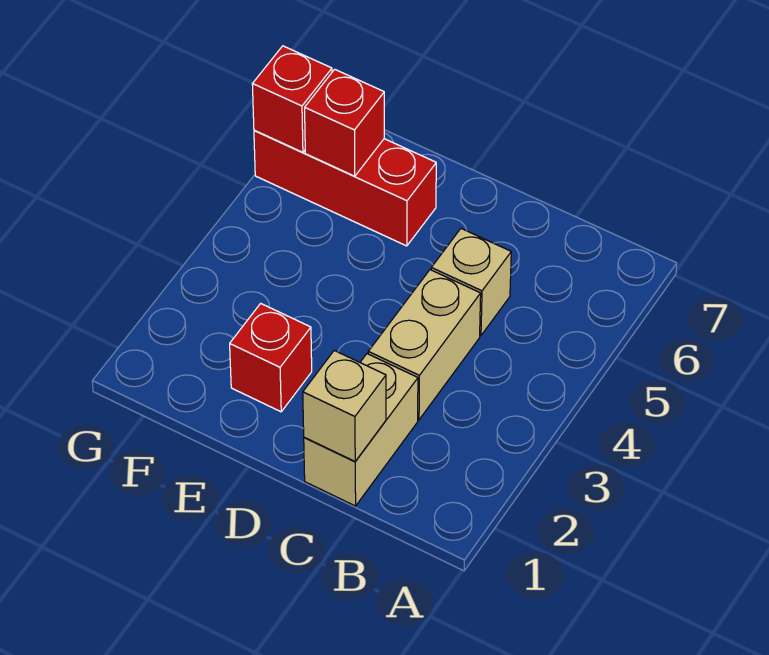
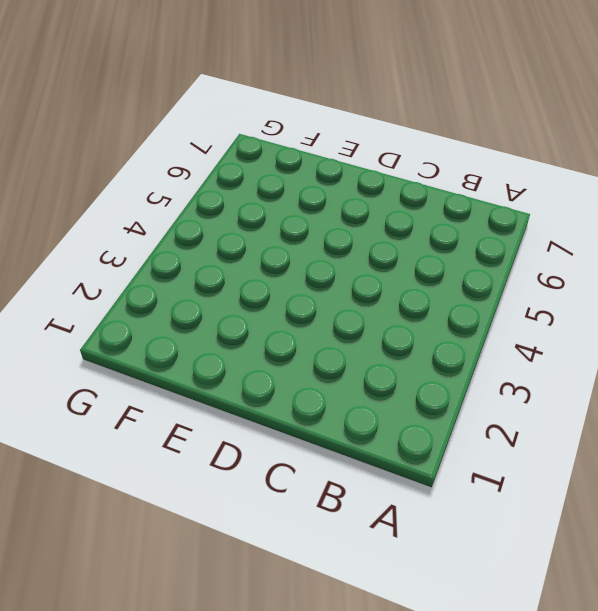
none -> tan brick C1:C2 level 1
none -> tan brick C3:C4 level 1

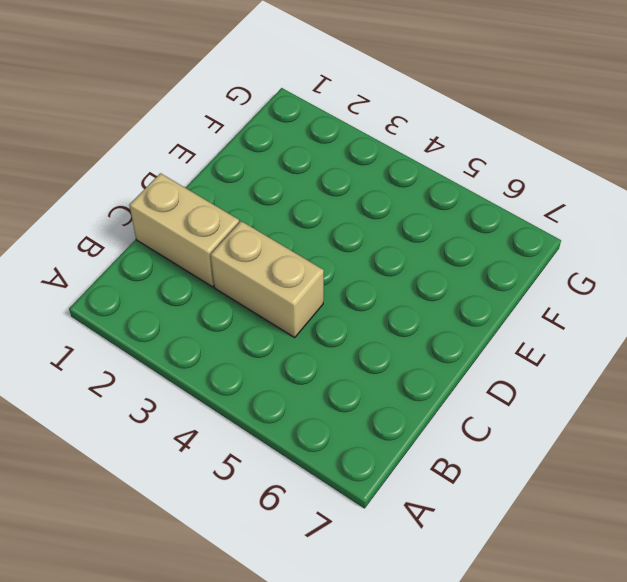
none -> tan brick C5 level 1
none -> red brick E2 level 1

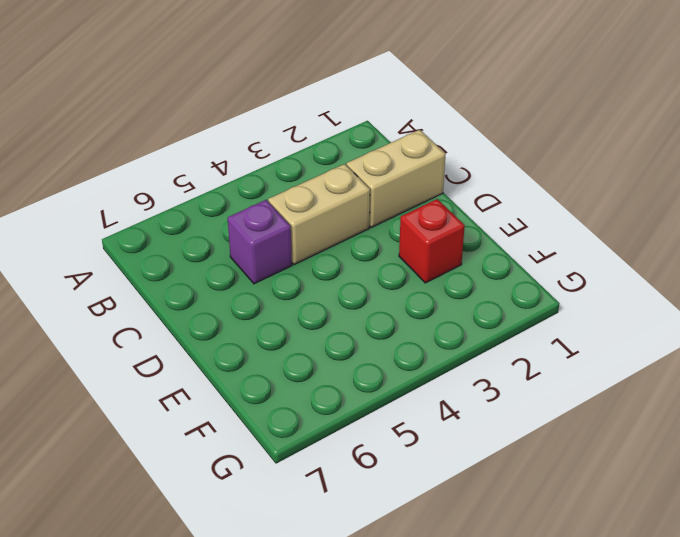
purple brick C5 level 1 -> tan brick C5 level 1
none -> red brick E6:G6 level 1
none -> tan brick C1 level 2

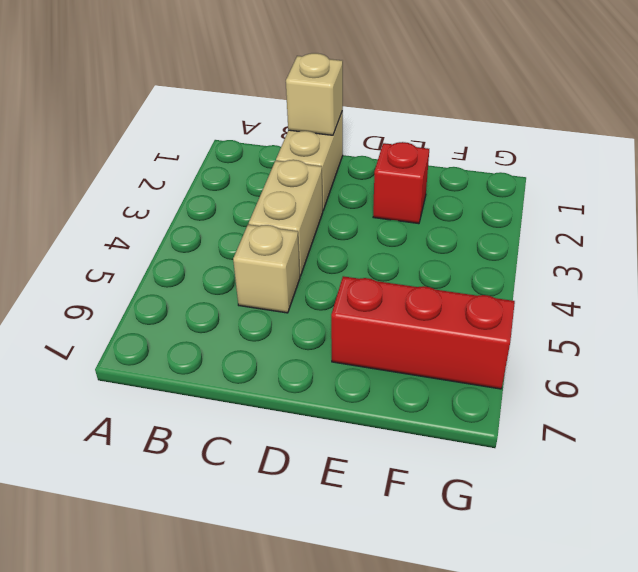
none -> red brick F6 level 2
none -> red brick G6 level 2

